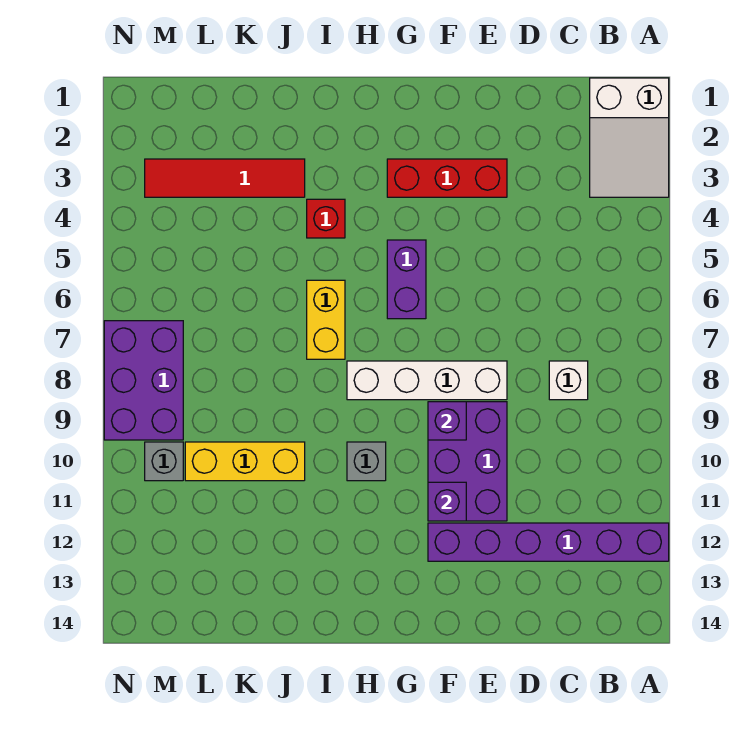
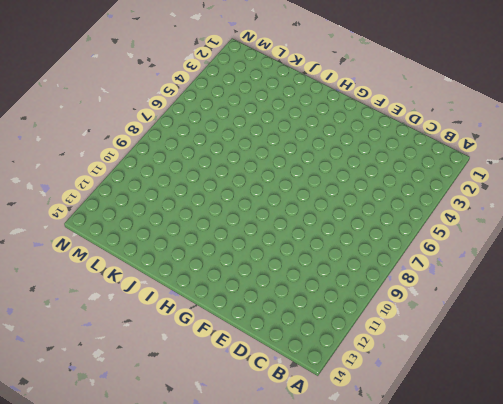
none -> white slope A1:B3 level 1 top 1
none -> purple brick A12:F12 level 1
none -> white brick C8 level 1

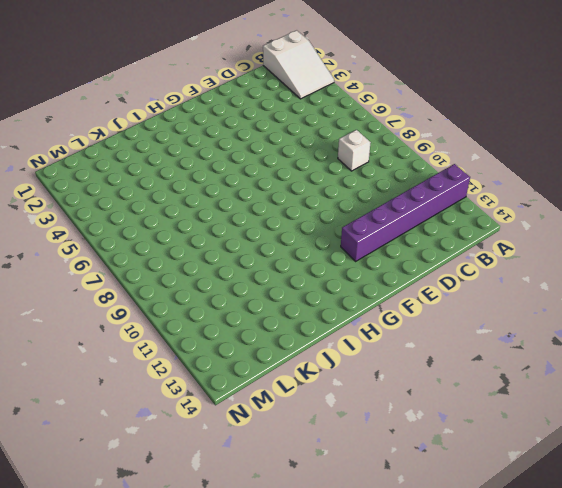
none -> red brick E3:G3 level 1
none -> white brick E8:H8 level 1
none -> purple brick E9:F11 level 1

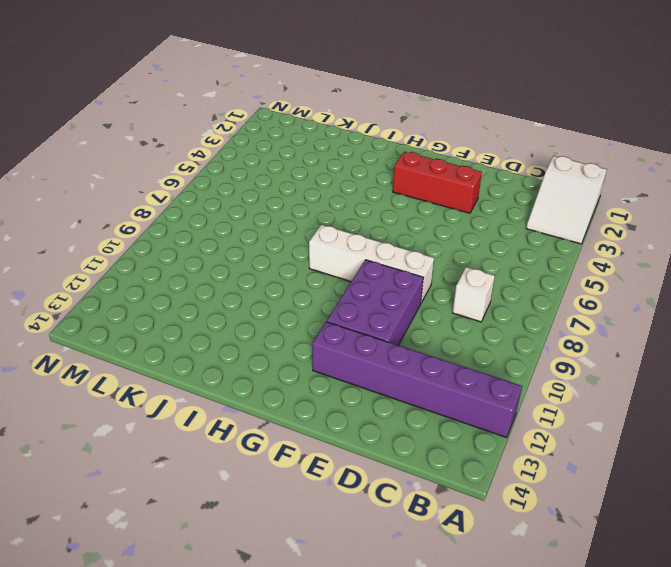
none -> purple brick G5:G6 level 1
none -> grey brick H10 level 1
none -> red brick I4 level 1

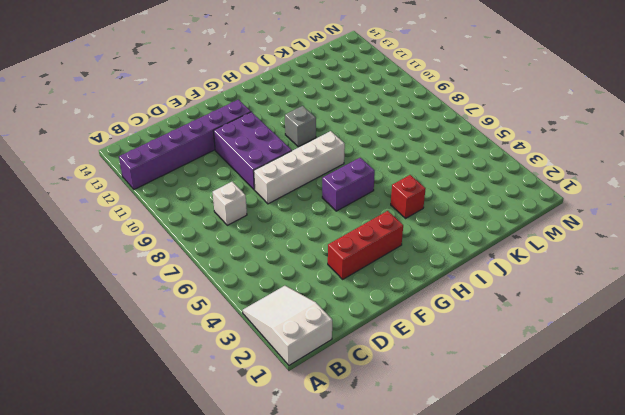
purple brick G6:H6 level 1 -> purple brick G5:G6 level 1
none -> yellow brick I6:I7 level 1
none -> red tile J3:M3 level 1
none -> yellow brick J10:L10 level 1

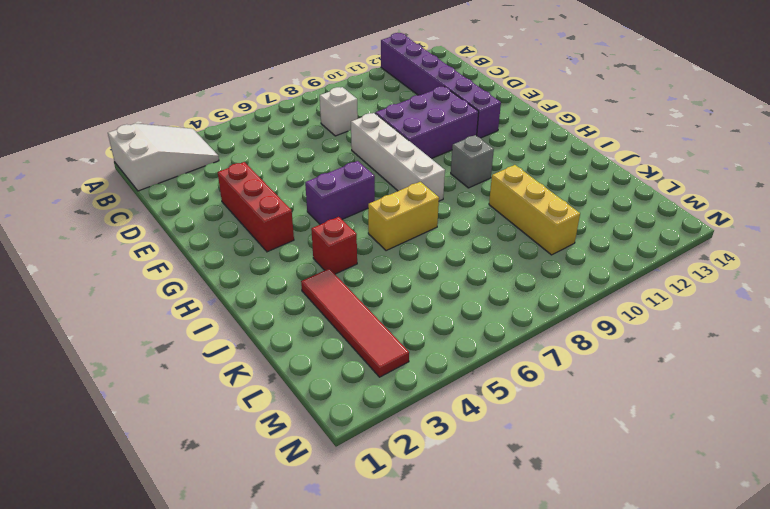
none -> purple brick M7:N9 level 1
none -> grey brick M10 level 1
none -> purple brick F9 level 2

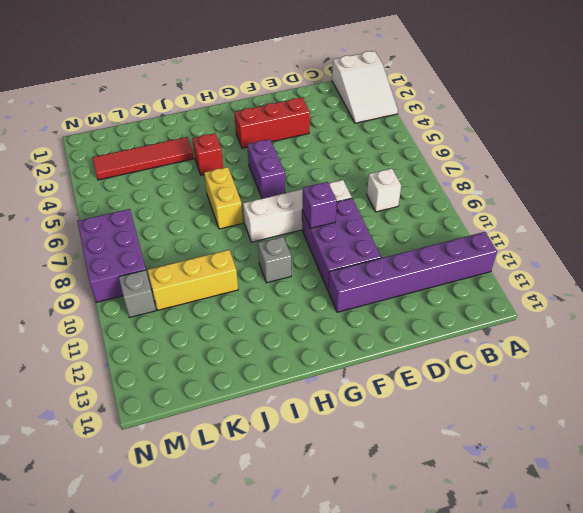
none -> purple brick F11 level 2

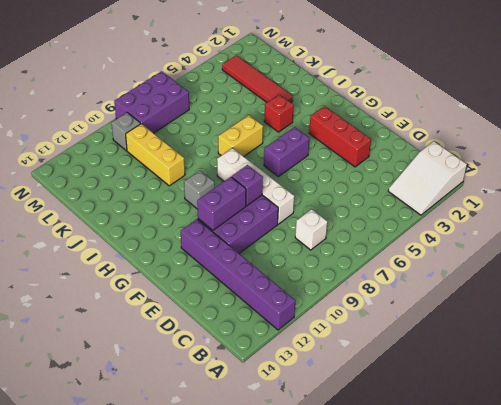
purple brick F10:F11 level 2 -> purple brick F11 level 2

